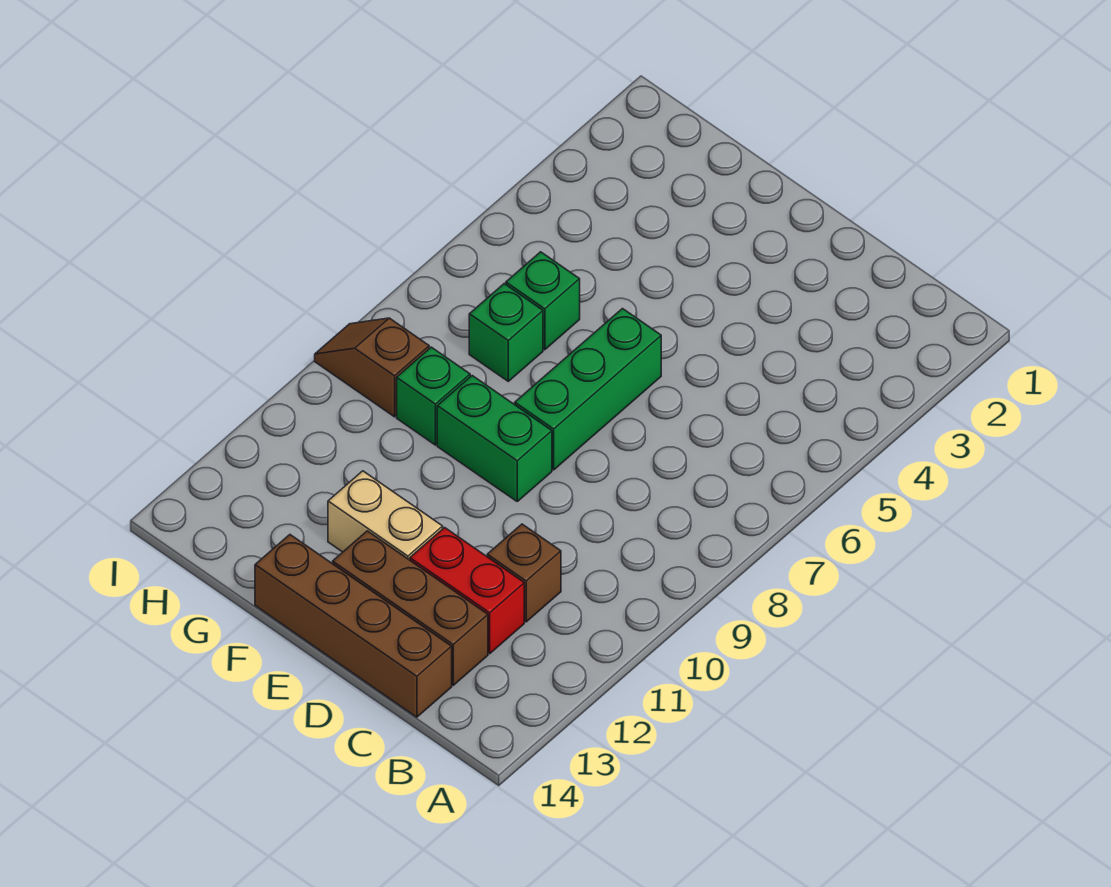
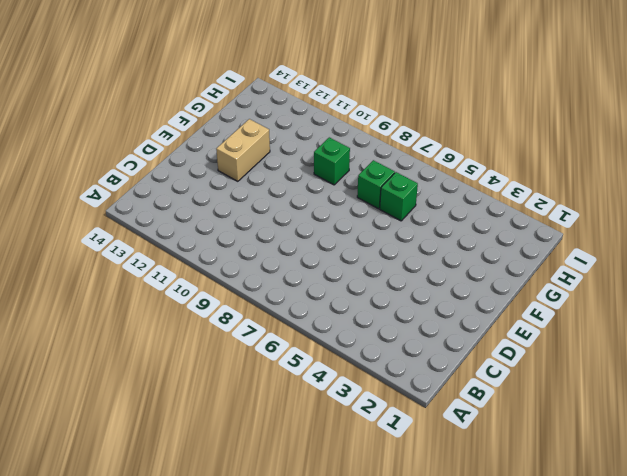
none -> brown brick C11 level 1
none -> red brick C12:D12 level 1

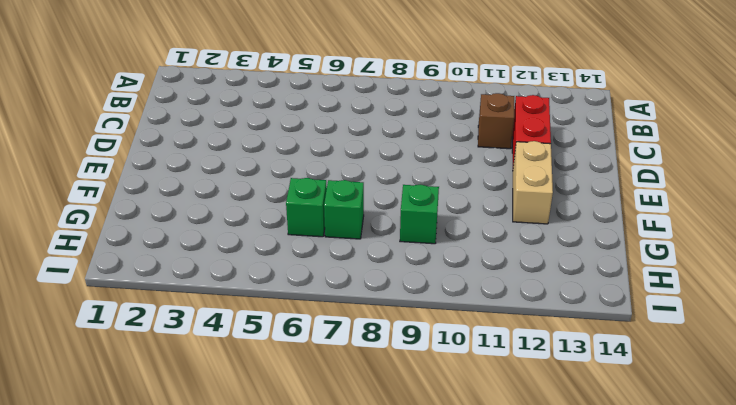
none -> brown brick C13:E13 level 1
none -> brown brick C14:F14 level 1

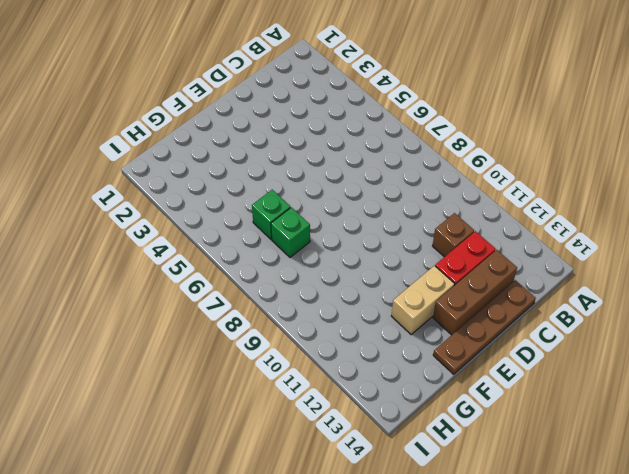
brown plate C14:F14 level 1 -> brown brick C14:F14 level 1
none -> green brick E6:E8 level 1
none -> green brick E9:F9 level 1

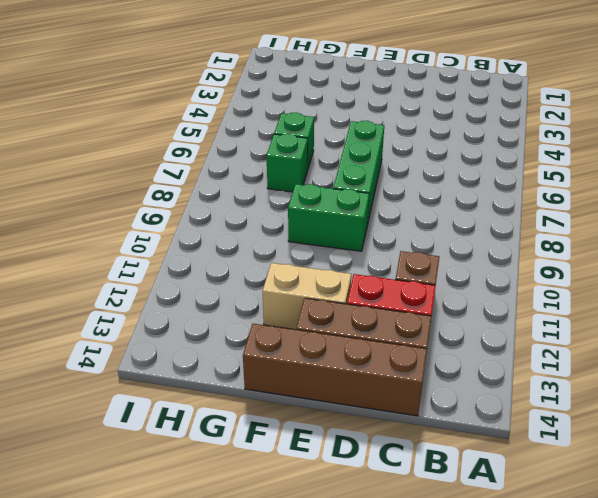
none -> green brick G9 level 1
none -> brown slope H9:I9 level 1 top H

